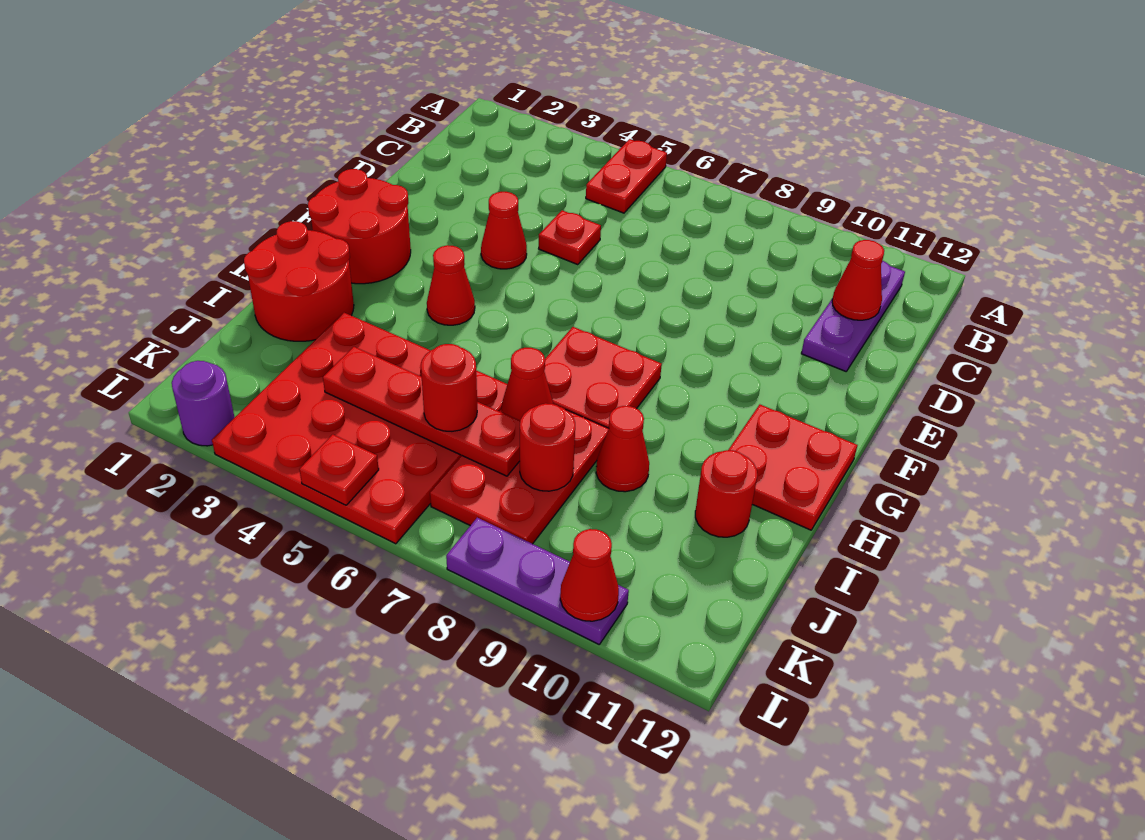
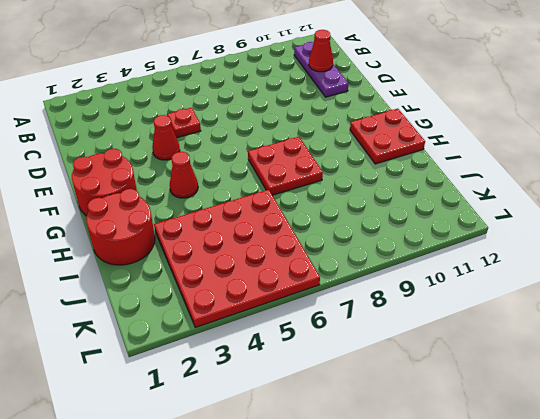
none -> red plate A5:B5 level 1
none -> red plate I7:K8 level 1
none -> red cone I9 level 1

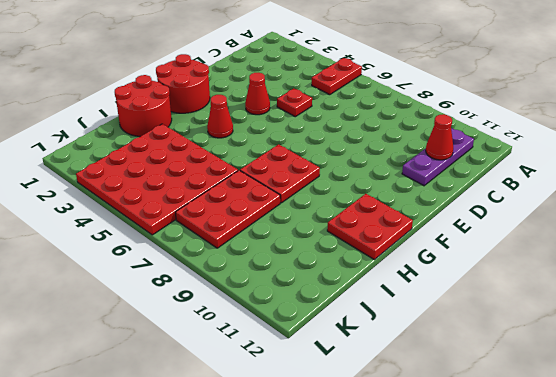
none -> red cone I9 level 1
none -> red round brick I11 level 1
none -> purple round brick L2 level 1

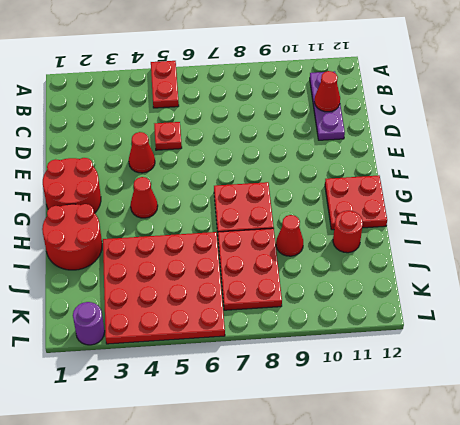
none -> purple plate L8:L10 level 1
none -> red cone I7 level 2
none -> red plate J4:J7 level 2

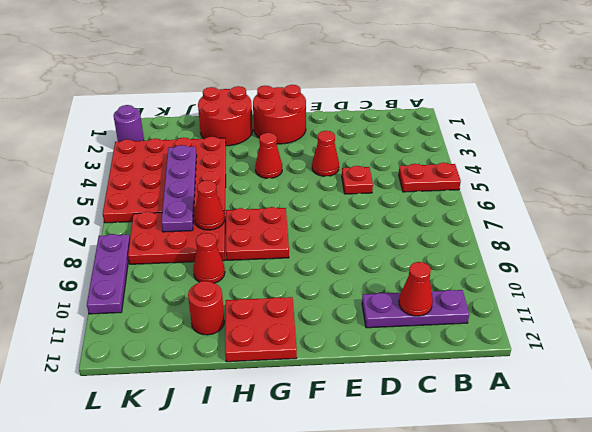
purple plate J4:J7 level 2 -> red plate J4:J7 level 2
none -> red round brick J8 level 2
none -> red plate L5 level 2
none -> red cone L10 level 2

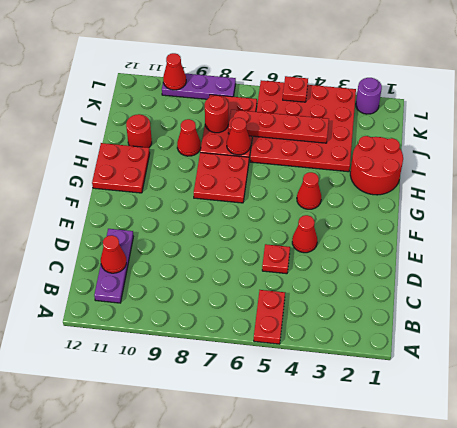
none -> red round brick F1:G2 level 1
none -> red round brick J6 level 3

